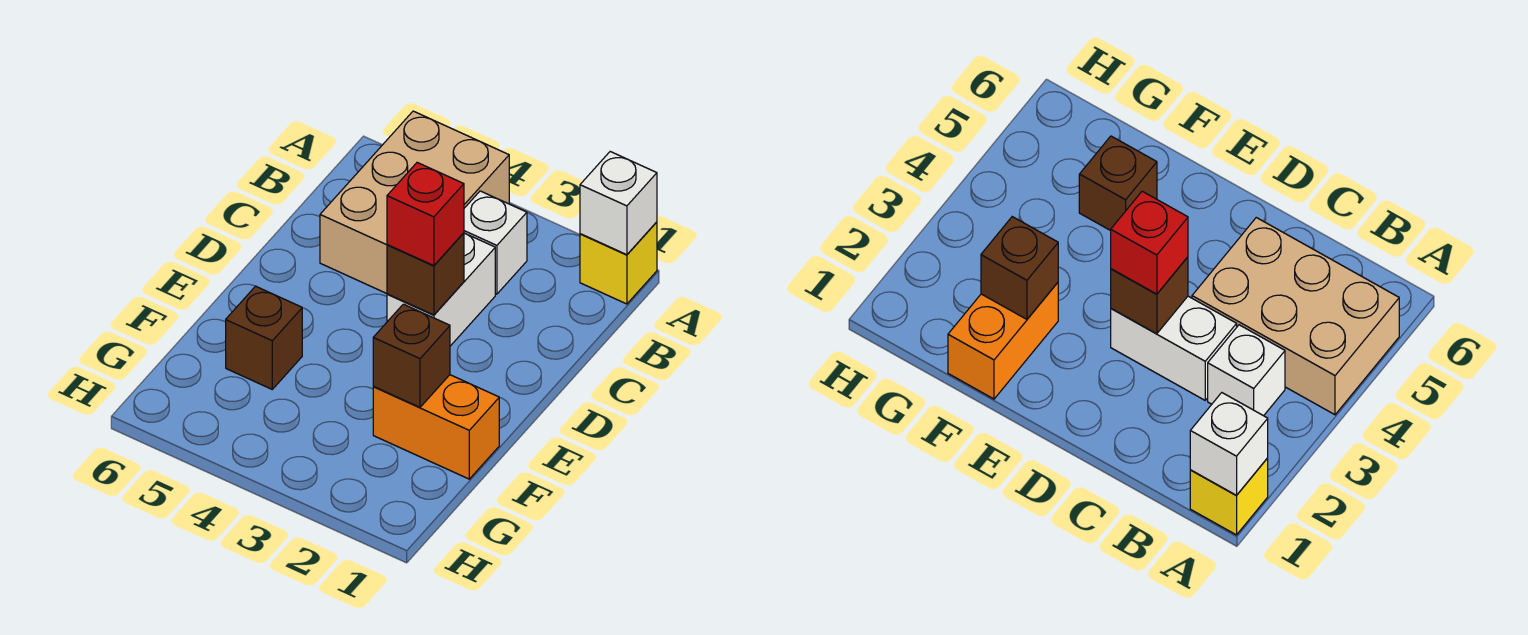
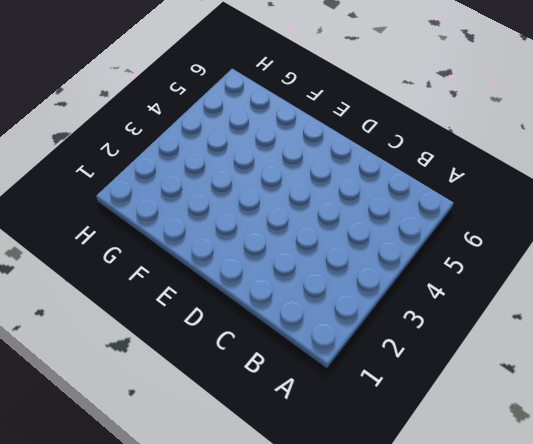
none -> yellow brick A1 level 1
none -> tan brick A4:C5 level 1

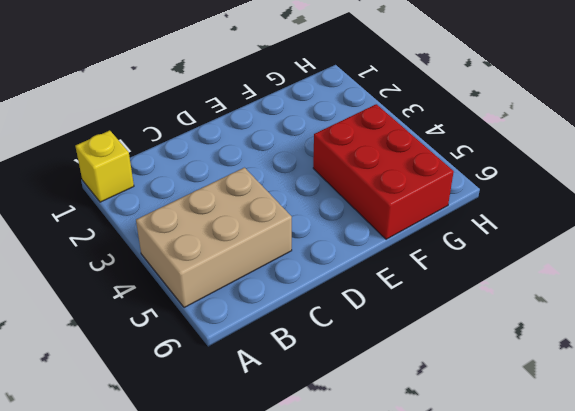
red brick F4:G6 level 1 -> brown brick F5 level 1
none -> white brick B3 level 1
none -> white brick C3:D3 level 1

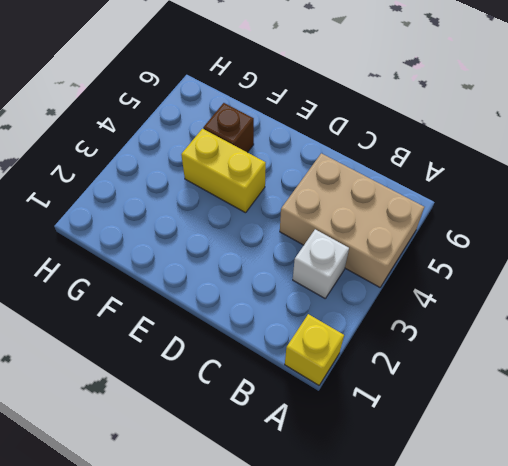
yellow brick E4:F4 level 1 -> none
none -> white brick C3:D3 level 1
none -> orange brick F1:F2 level 1

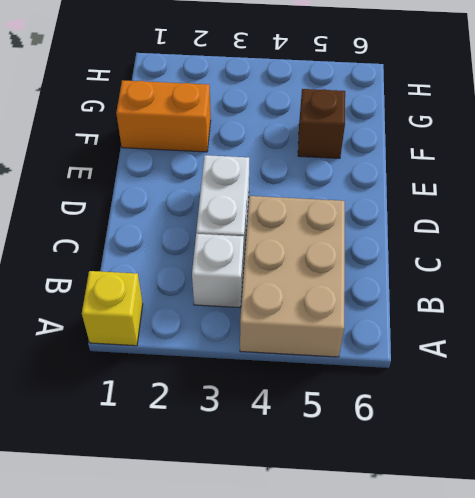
none -> white brick A1 level 2
none -> brown brick D3 level 2

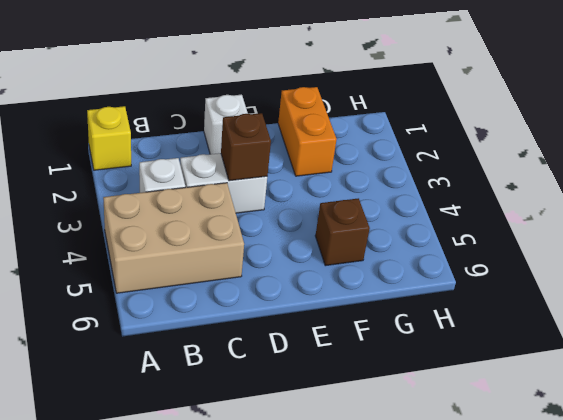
white brick D1 level 1 -> white brick A1 level 2
none -> brown brick F2 level 2
none -> red brick D3 level 3

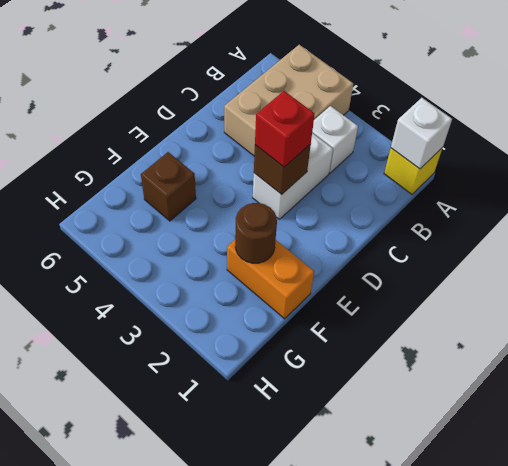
brown round brick F2 level 2 -> brown brick F2 level 2

